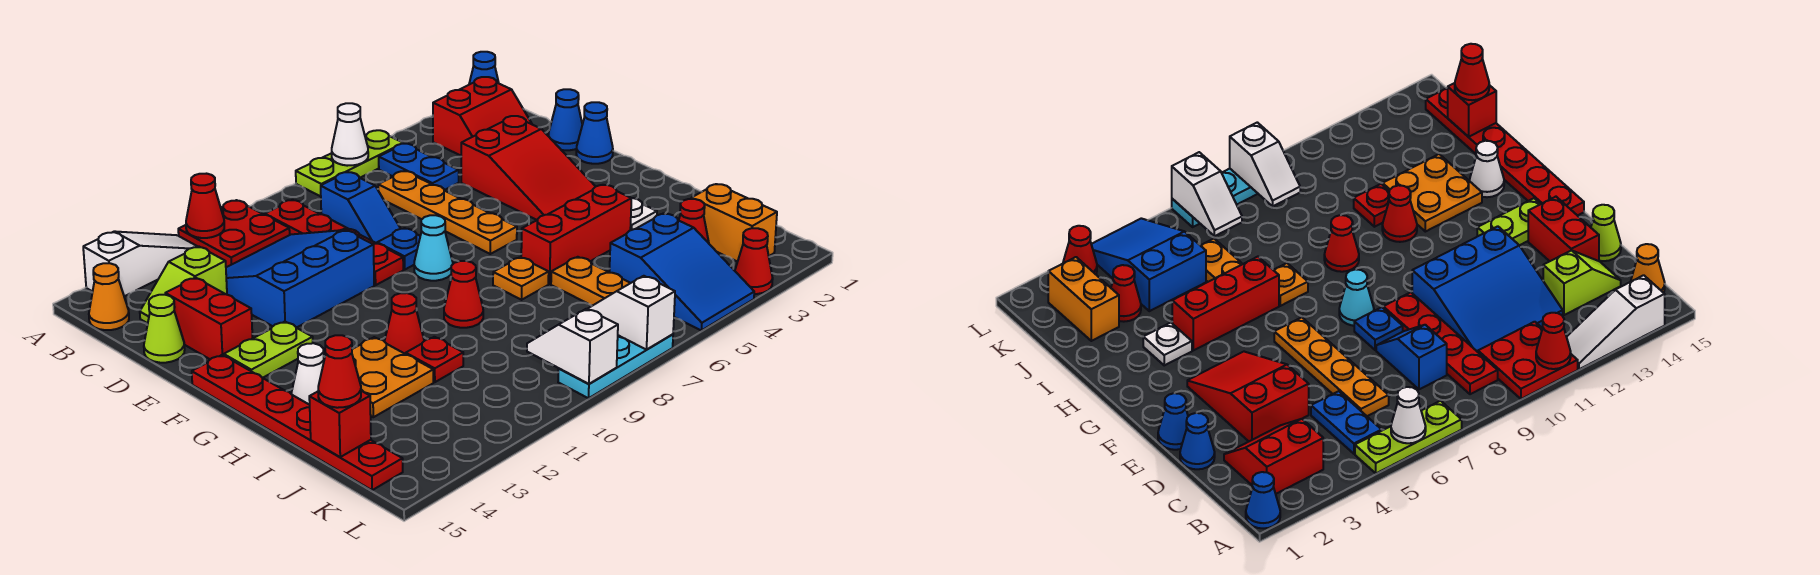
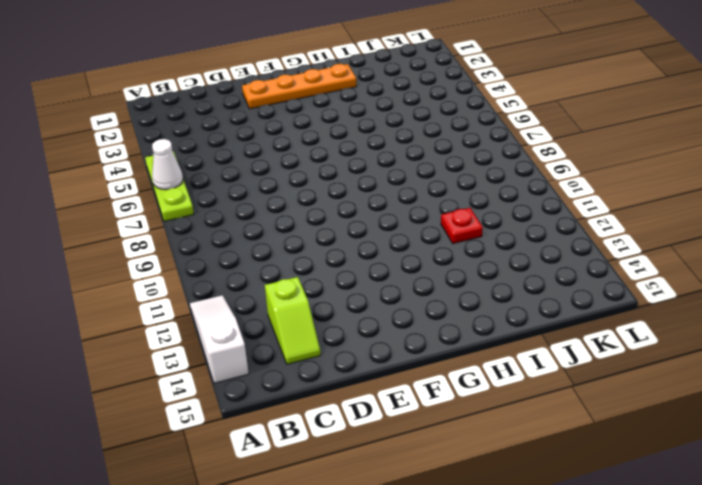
orange plate E2:H2 level 1 -> orange plate C6:F6 level 1
none -> blue cone A1 level 1
none -> red plate A10:B11 level 1
none -> red slope B2:C3 level 1 top B
none -> blue plate B5:C5 level 1

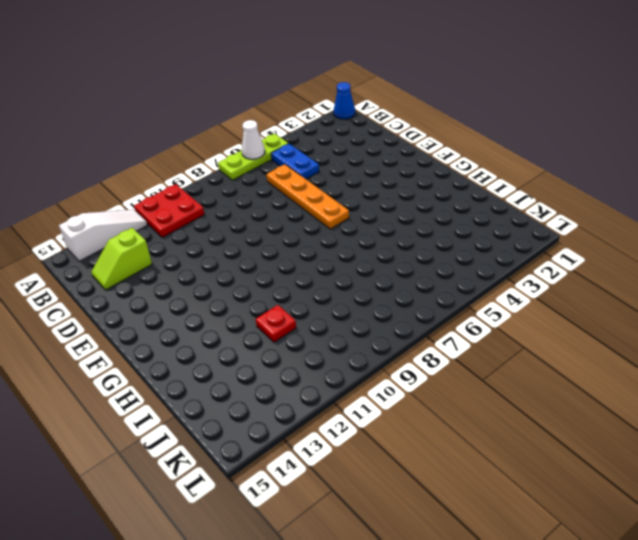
none -> red slope B2:C3 level 1 top B
none -> red plate B9:E9 level 1
none -> orange cone B15 level 1
none -> blue slope C8:D8 level 1 top C

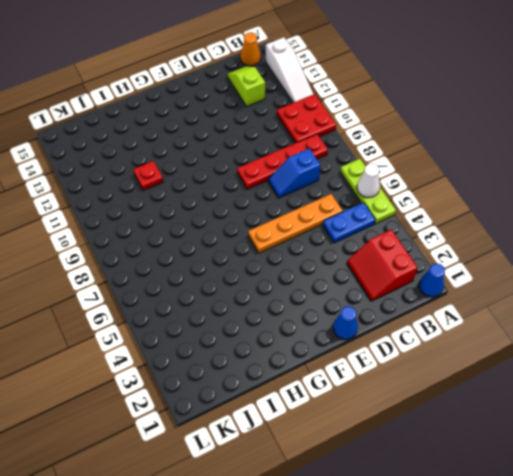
none -> blue slope C10:E12 level 1 top E
none -> blue cone D1 level 1
none -> red slope D3:F4 level 1 top D
none -> red brick D14:E14 level 1

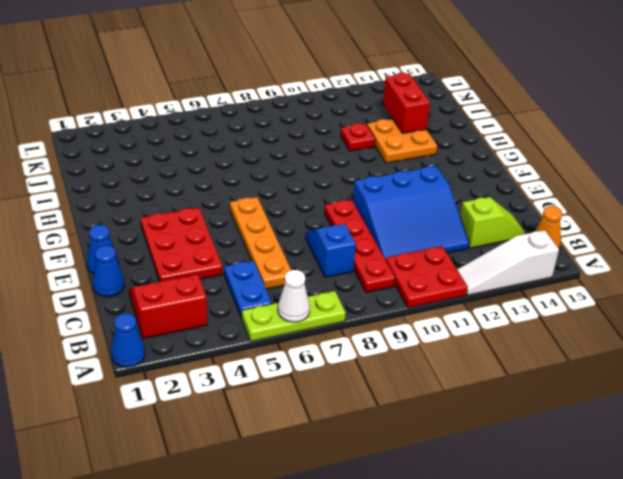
red plate D3:F4 level 1 -> red slope D3:F4 level 1 top D
red brick I13:J13 level 2 -> red brick D14:E14 level 1
none -> lime cone D15 level 1
none -> blue plate E8 level 1
none -> cyan cone F8 level 1
none -> lime plate F13:F14 level 1

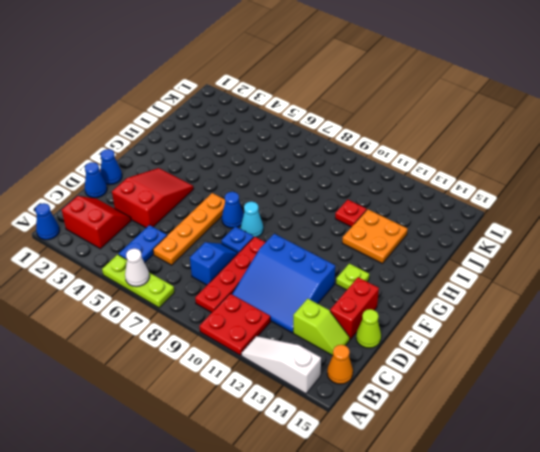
blue cone F7 level 1 -> none
lime plate F13 level 1 -> lime plate F13:F14 level 1
none -> red plate F15:K15 level 1
none -> white plate H3 level 1
none -> red brick H4:H6 level 1
none -> orange plate H7 level 1

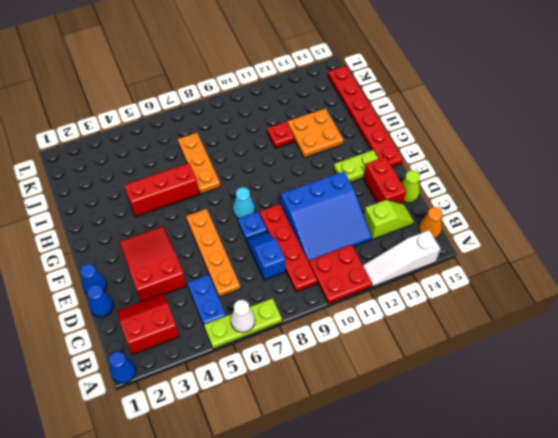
orange plate H7:J7 level 1 -> orange plate H7 level 1
none -> white plate H3 level 1
none -> red cone H9 level 1
none -> red cone H11 level 1
none -> white cone H14 level 1

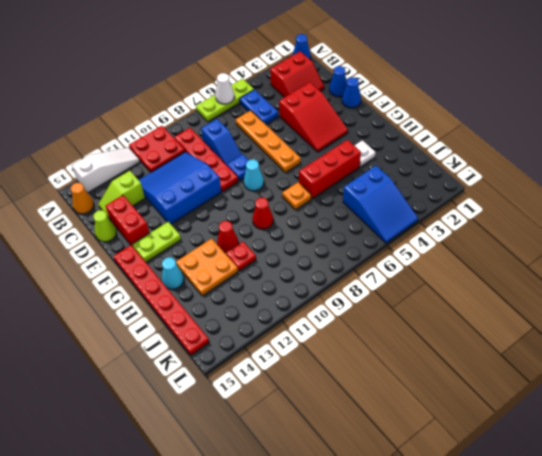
cyan cone H14 level 1 -> white cone H14 level 1
none -> orange plate I6:J6 level 1
none -> orange brick J2:K2 level 1
none -> red cone J3 level 1
none -> red cone L3 level 1

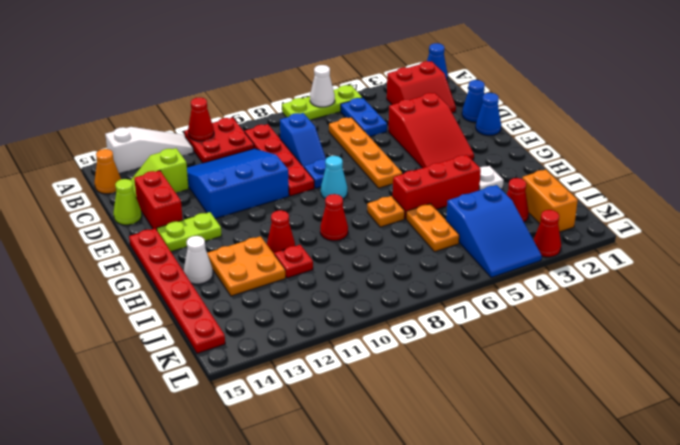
none -> cyan plate L7:L9 level 1
none -> red brick J15 level 2
none -> white slope K7:L7 level 2 top L
none -> white slope K9:L9 level 2 top L

